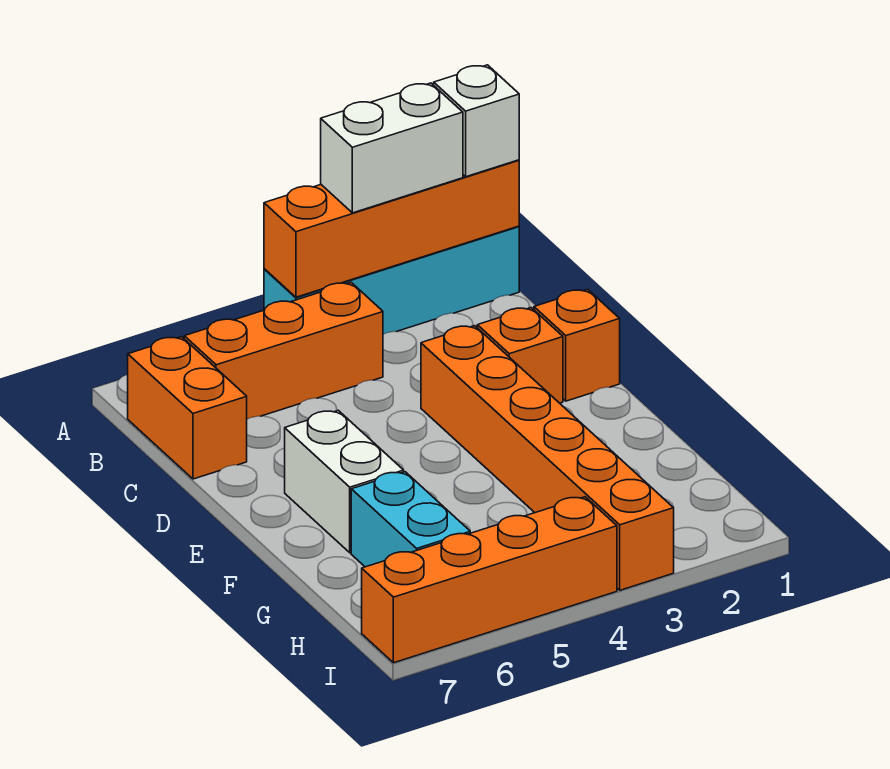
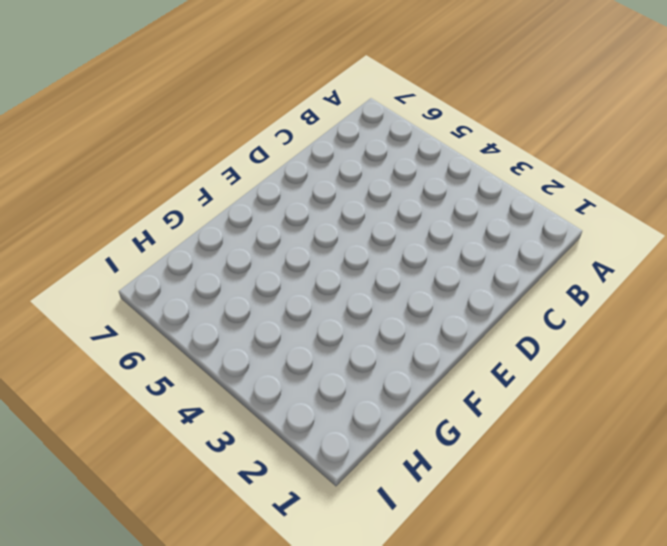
none -> cyan brick A1:A4 level 1
none -> orange brick B4:B6 level 1
none -> orange brick B7:C7 level 1

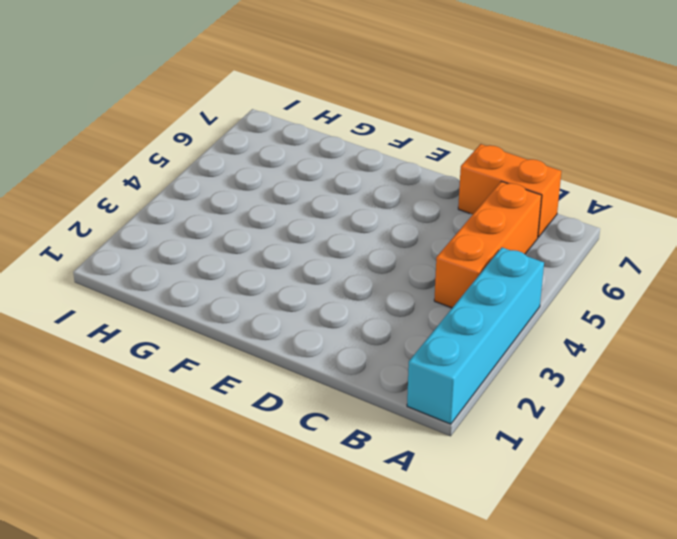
none -> orange brick D1 level 1
none -> orange brick D2 level 1
none -> orange brick D3:I3 level 1

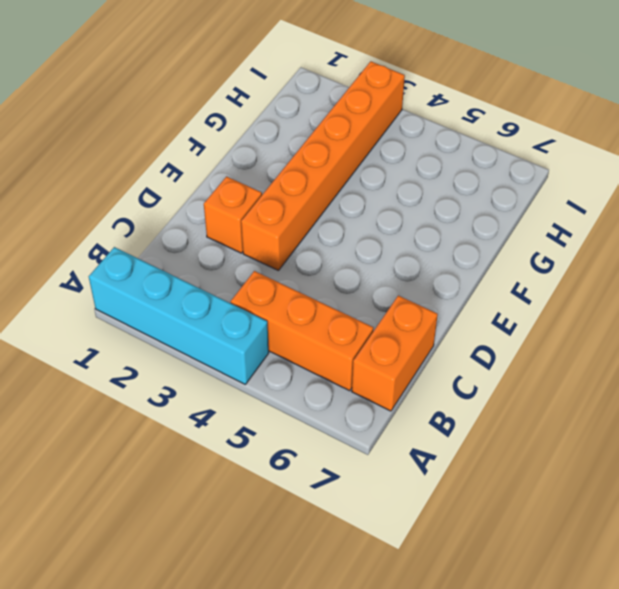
none -> orange brick D1 level 1
none -> white brick E6:F6 level 1
none -> cyan brick G6:H6 level 1

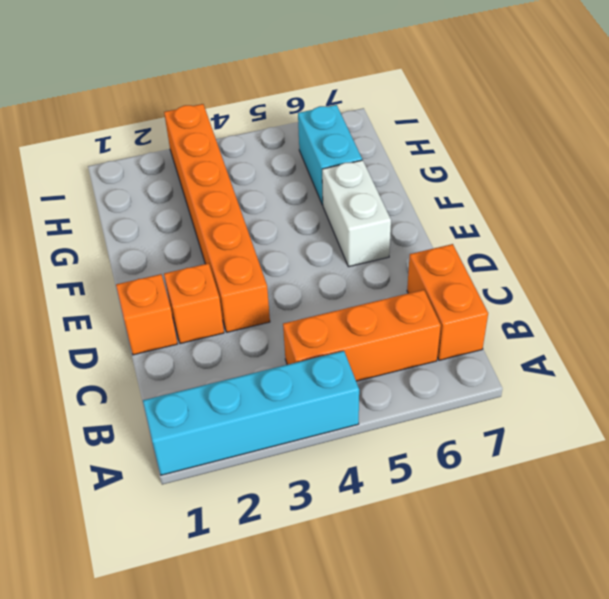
none -> orange brick I4:I7 level 1
none -> orange brick A1:A4 level 2
none -> white brick A1 level 3

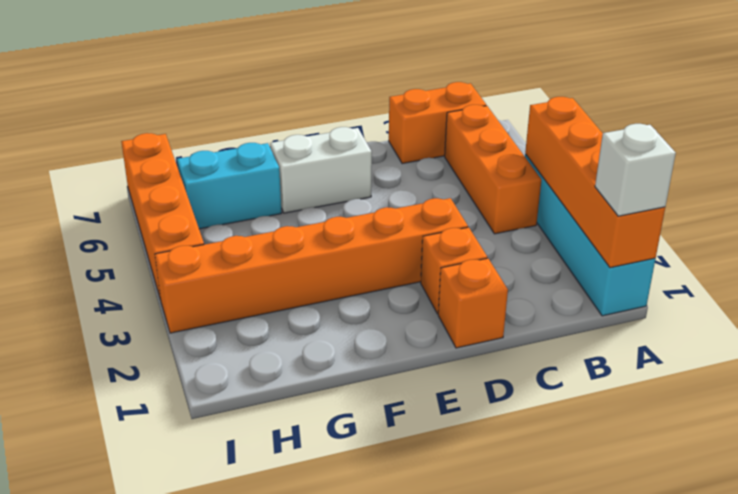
none -> white brick A2:A3 level 3

